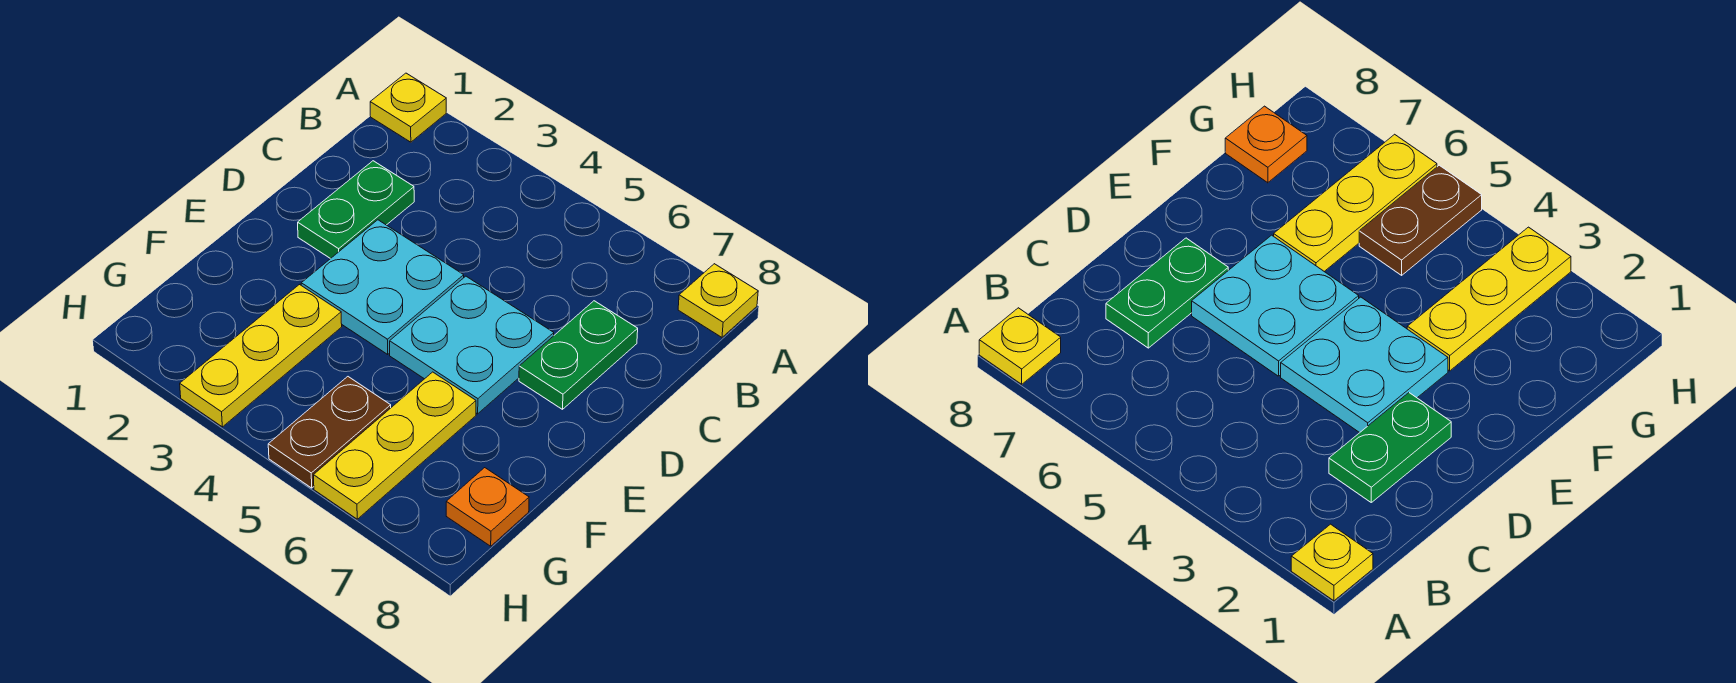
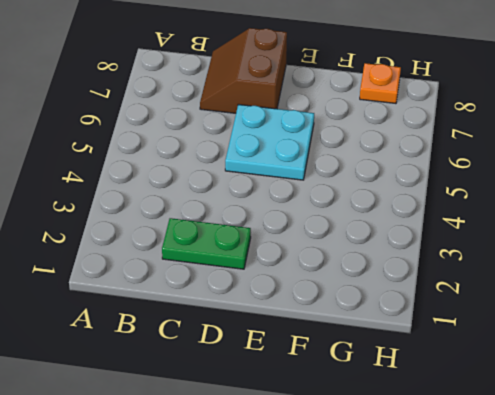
brown slope C7:D8 level 1 top D -> green plate C7:D7 level 1
none -> yellow plate A1 level 1
none -> yellow plate A8 level 1

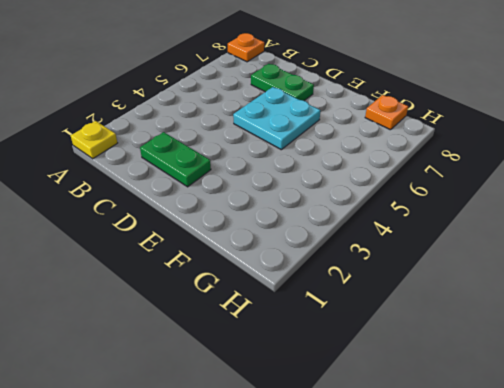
orange plate A8 level 1 -> yellow plate A8 level 1
none -> cyan plate D3:E4 level 1
none -> yellow plate F3:H3 level 1

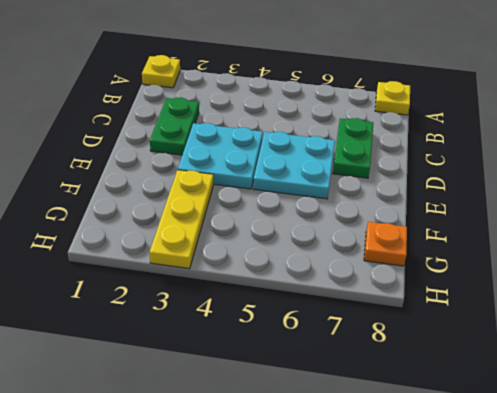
none -> yellow plate F6:H6 level 1
none -> brown plate G5:H5 level 1

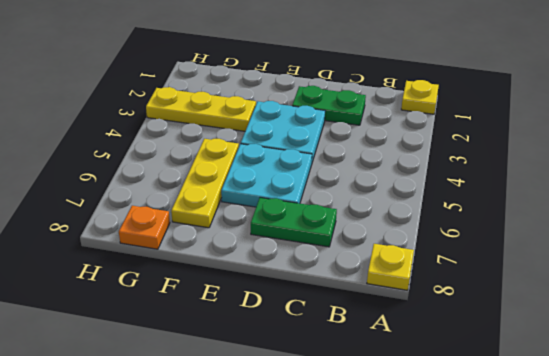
yellow plate F5:F7 level 1 -> yellow plate F6:H6 level 1
none -> brown plate G5:H5 level 1

